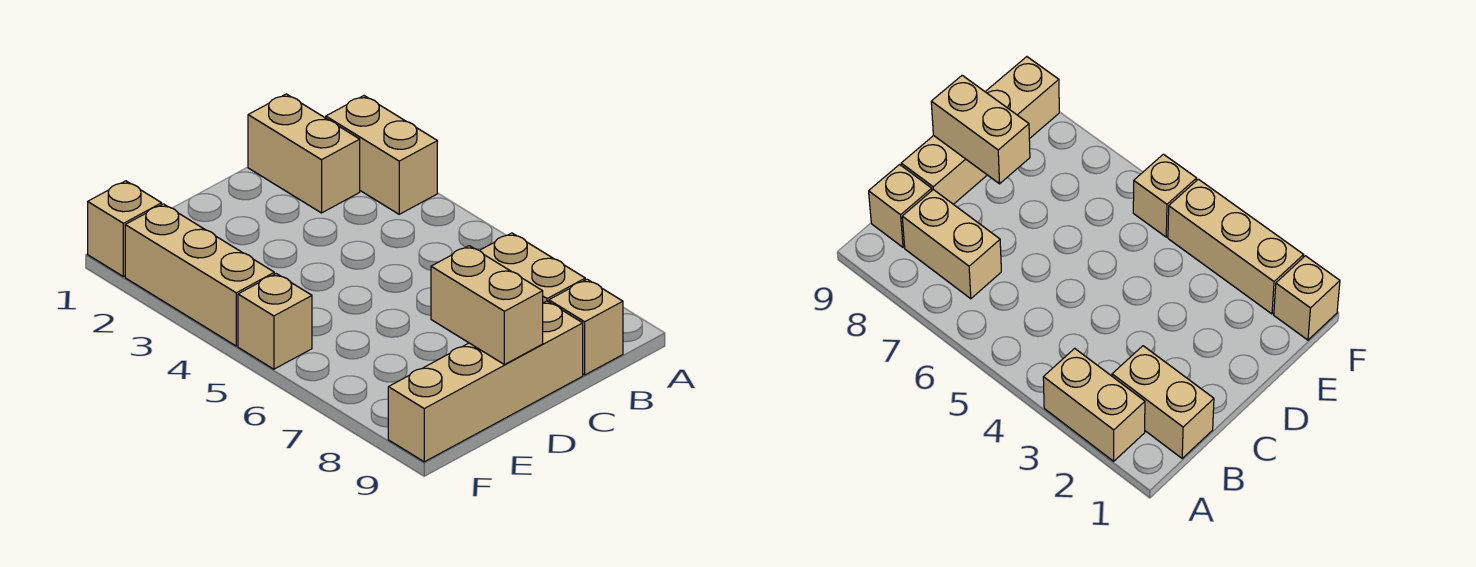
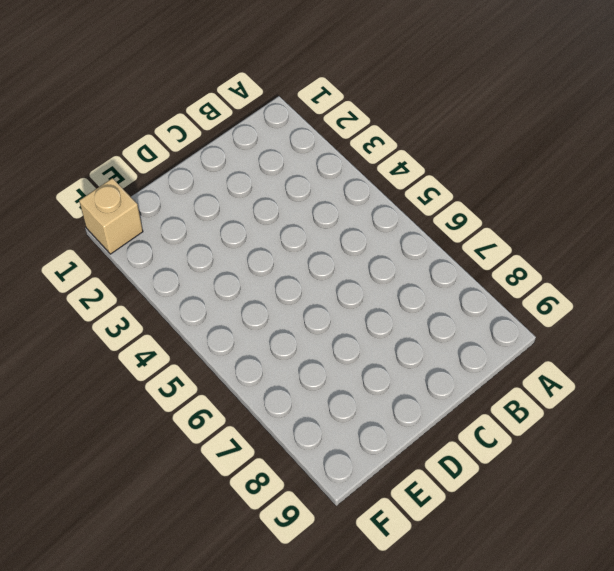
none -> tan brick A2:A3 level 1
none -> tan brick B1:B2 level 1

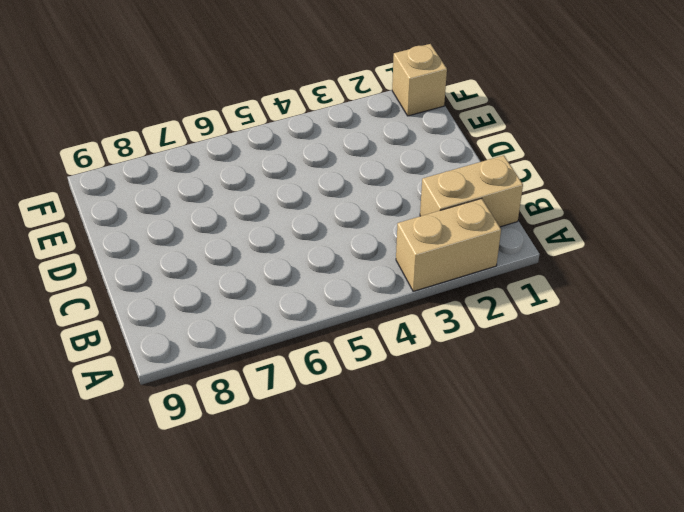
none -> tan brick B7:B8 level 1
none -> tan brick B9 level 1

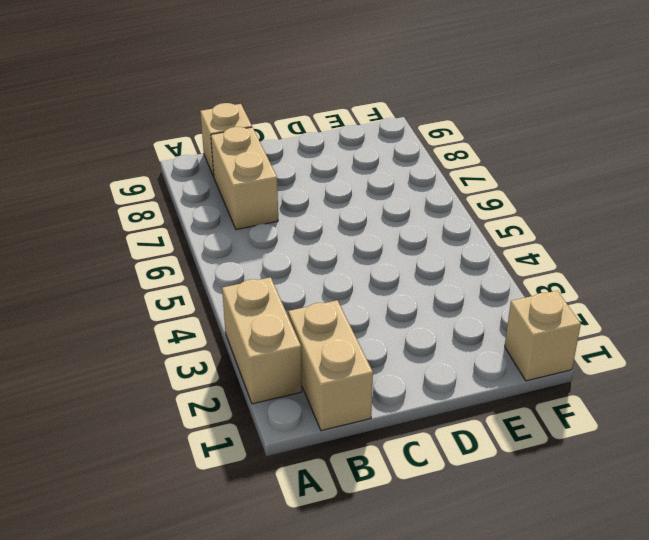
none -> tan brick C9:F9 level 1
none -> tan brick F2:F4 level 1

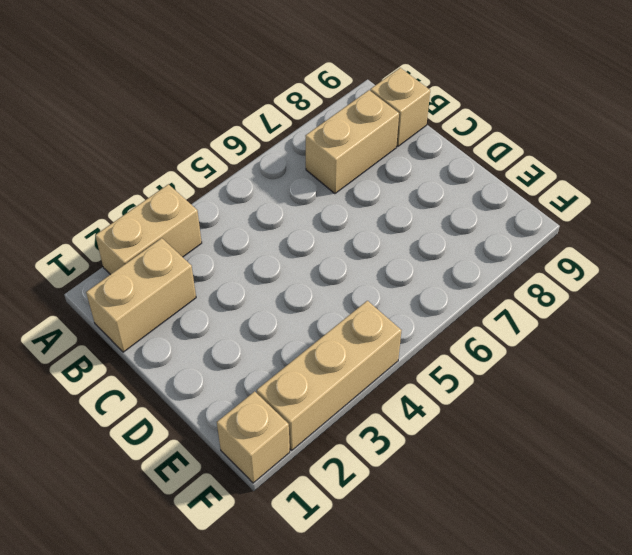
none -> tan brick C9:F9 level 1
none -> tan brick F5 level 1

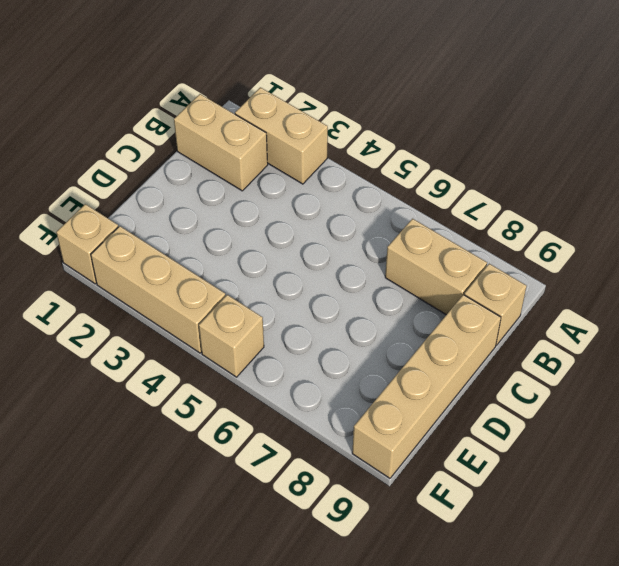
none -> tan brick D8:D9 level 2

